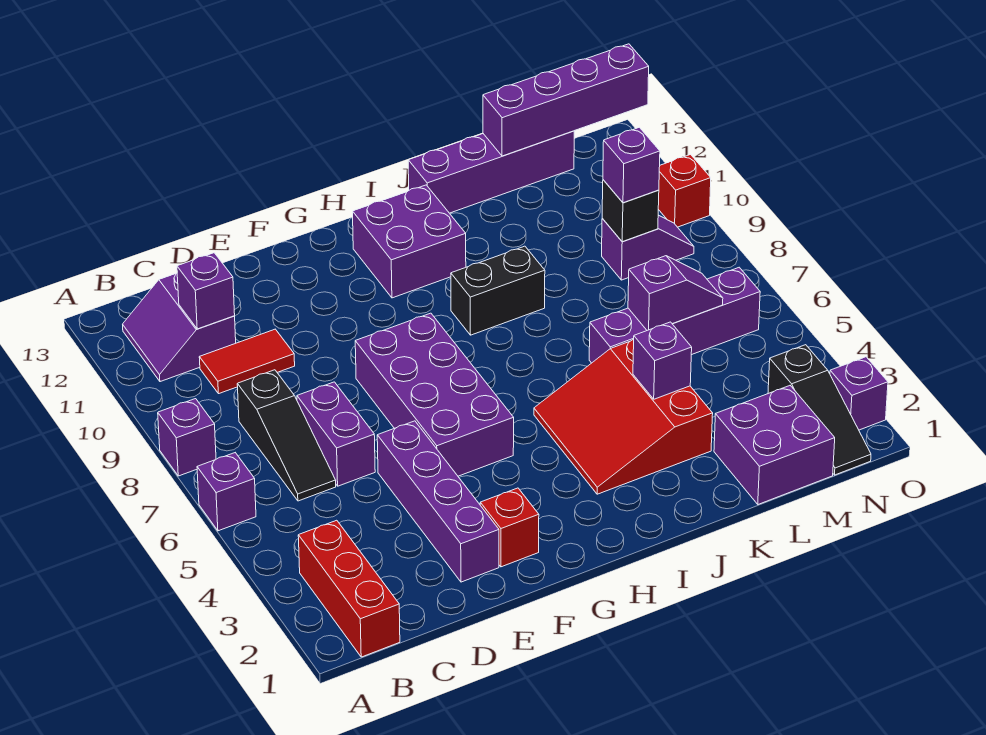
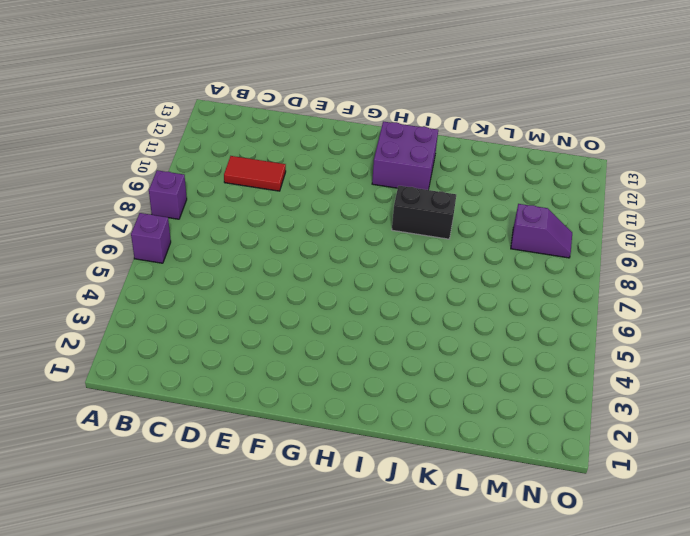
none -> red brick B1:B3 level 1
none -> purple slope B11:C12 level 1 top C
none -> black slope C6:C8 level 1 top 8

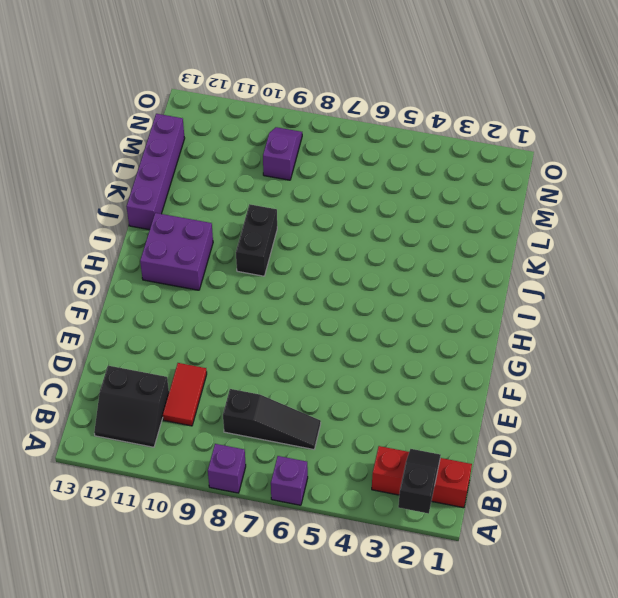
black slope A2:B2 level 2 top A -> none
black slope B11:C12 level 1 top C -> purple slope B11:C12 level 1 top C
none -> purple brick D6:D7 level 1
none -> purple brick E2:E5 level 1
none -> red brick F2 level 1

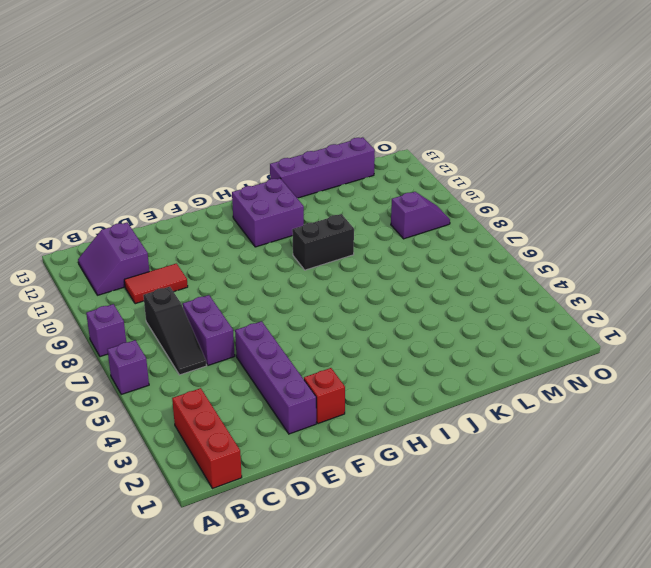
none -> purple brick F5:G8 level 1
none -> red slope I3:K5 level 1 top K
none -> purple brick K6:N6 level 1

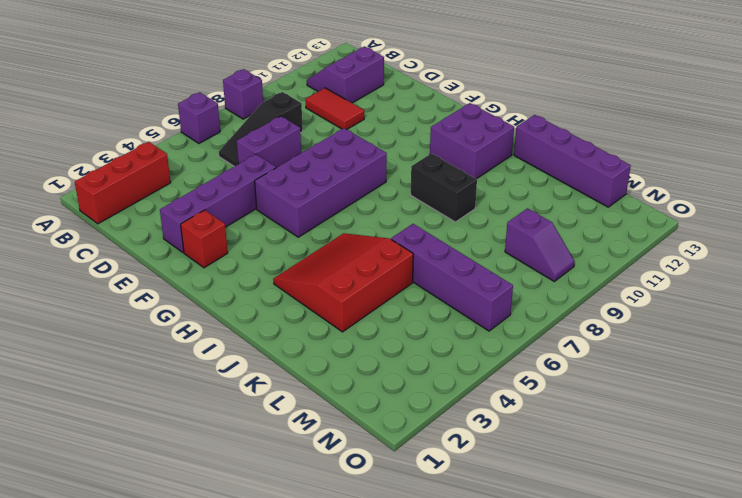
none -> purple brick L1:M2 level 1
none -> black slope N1:N3 level 1 top 3
none -> purple brick O2 level 1

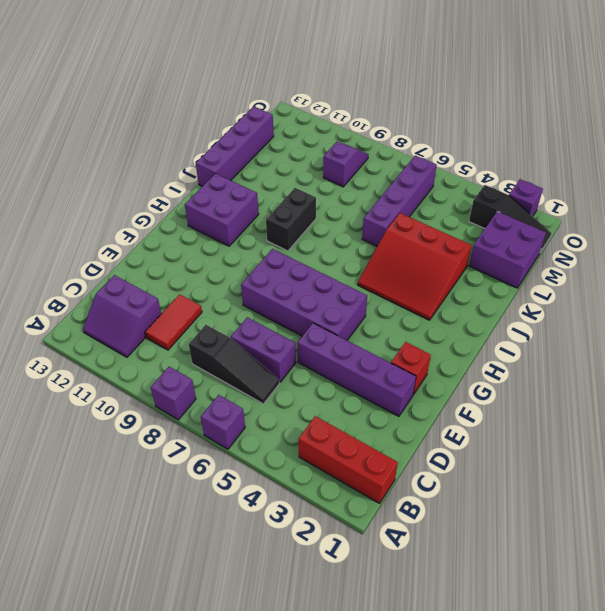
none -> red brick O10 level 1
none -> purple brick C11 level 2
none -> purple brick K4 level 2

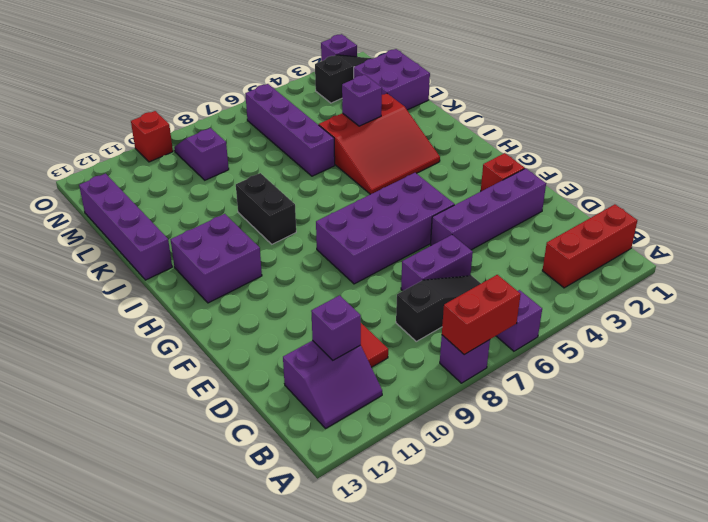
red brick A7:A8 level 2 -> none
none -> purple slope L6:M6 level 2 top L
none -> purple brick L13:O13 level 2
none -> black brick M9 level 2

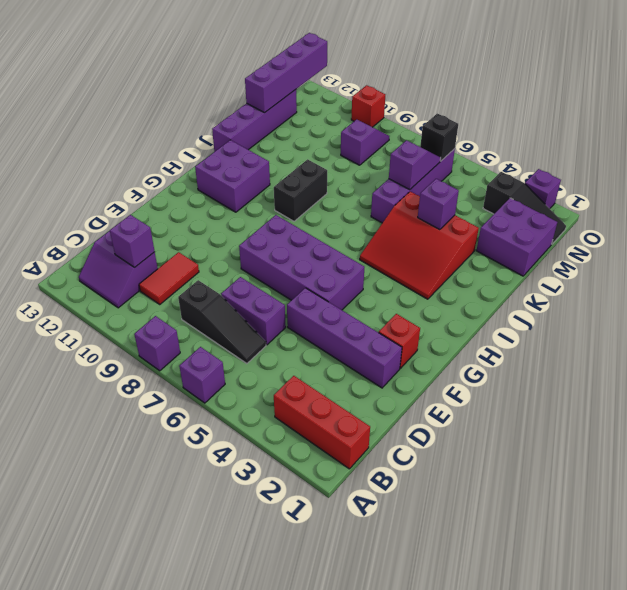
black brick N6 level 2 -> black brick M9 level 2
none -> purple brick M9 level 3

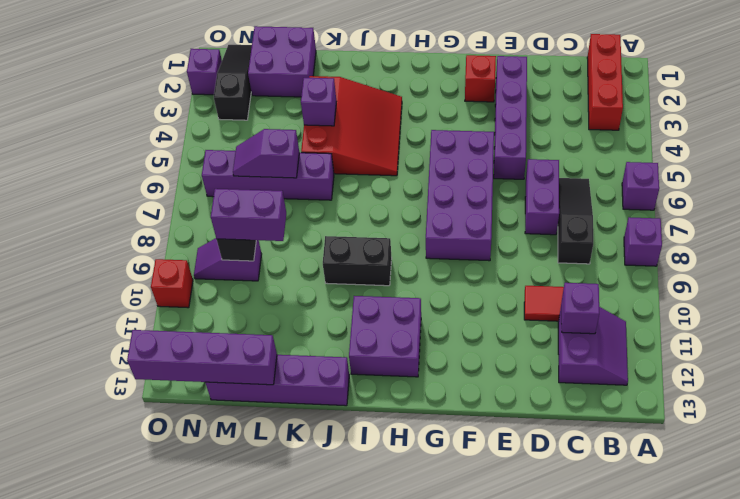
purple brick L9:M9 level 3 -> purple brick M9 level 3

